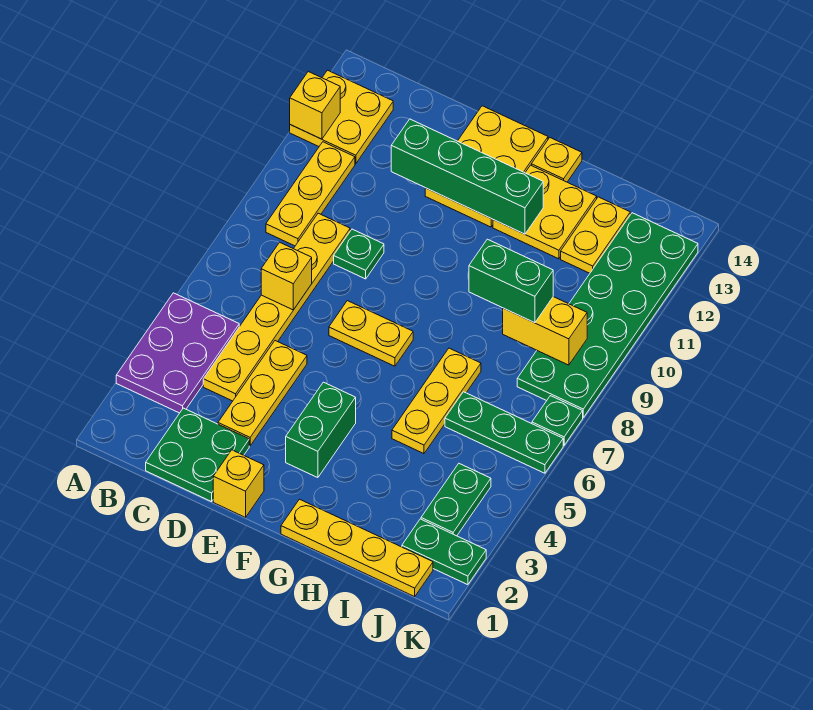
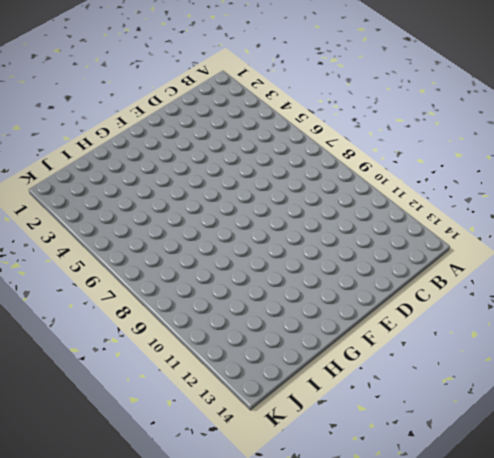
none -> purple plate A3:B5 level 1
none -> yellow plate A12:B13 level 1
none -> yellow plate B9:B11 level 1

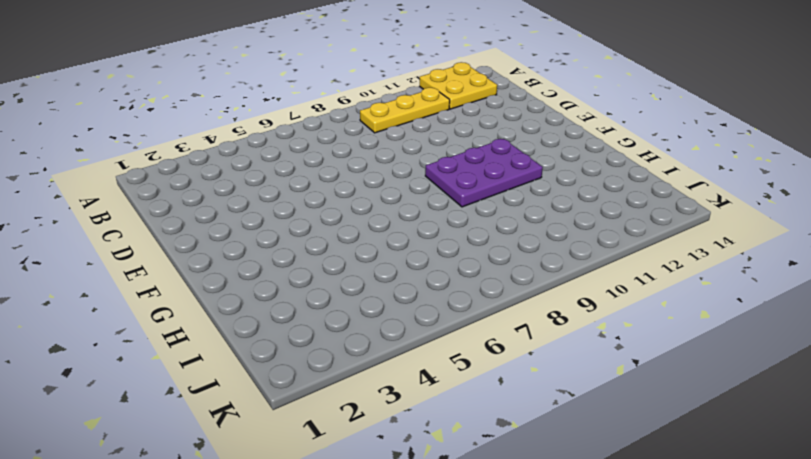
purple plate F9:G11 level 1 -> purple plate A3:B5 level 1
none -> green plate C1:D2 level 1
none -> yellow plate C4:C9 level 1
none -> yellow plate D3:D5 level 1

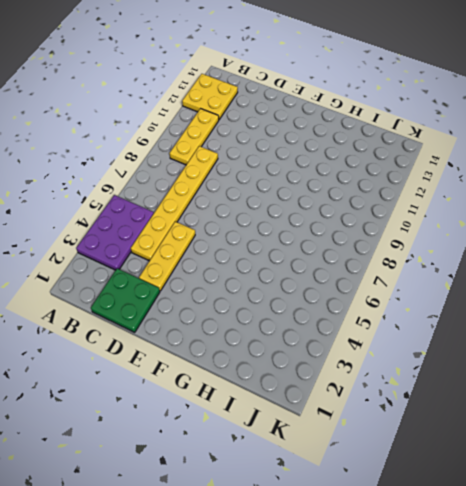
none -> green plate D9 level 1
none -> yellow brick E1 level 1
none -> yellow plate E7:F7 level 1

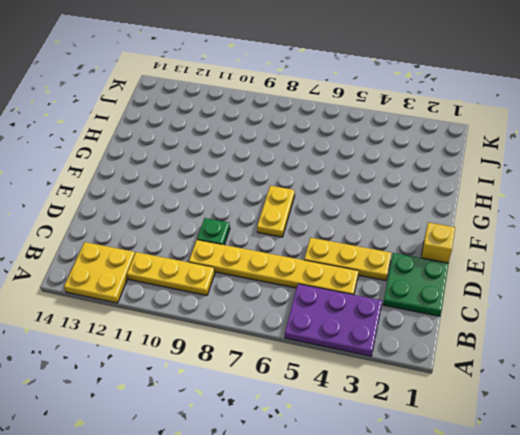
none -> yellow plate E12:F14 level 1
none -> green brick F3:F4 level 1
none -> yellow plate G1:J1 level 1

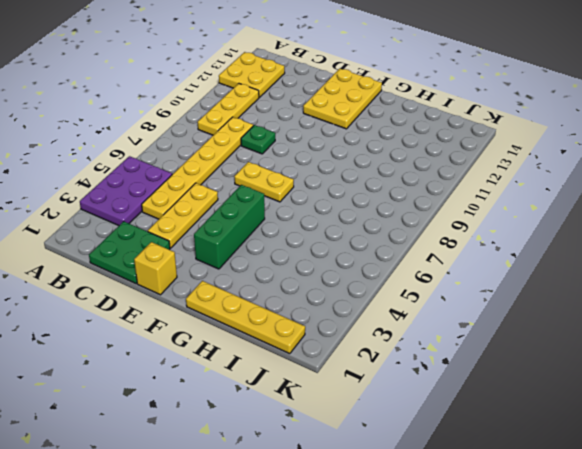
green brick F3:F5 level 1 -> green brick F3:F4 level 1
none -> yellow plate G12:H13 level 1
none -> yellow plate G14 level 1
none -> yellow plate H5:H7 level 1

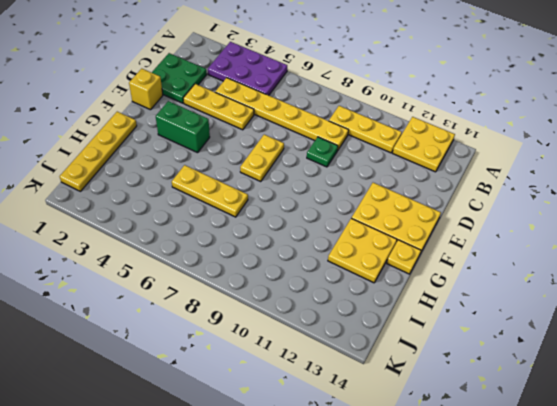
none -> green plate I6:K6 level 1
none -> yellow plate I12:I13 level 1
none -> green plate J2:K2 level 1

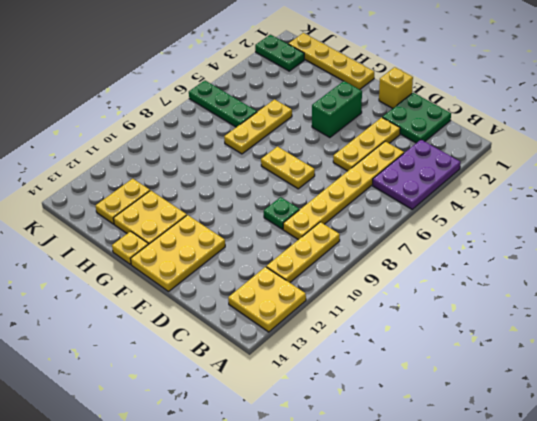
none -> green plate J3:J4 level 1
none -> green plate J8:K13 level 1
none -> green plate K7 level 1

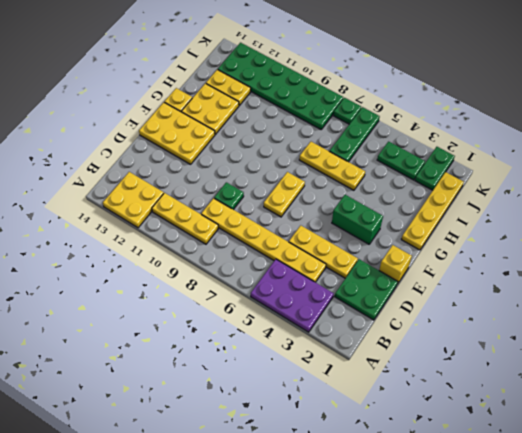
none -> yellow brick A12 level 2
none -> yellow brick C7 level 2
none -> green brick D12:G12 level 2

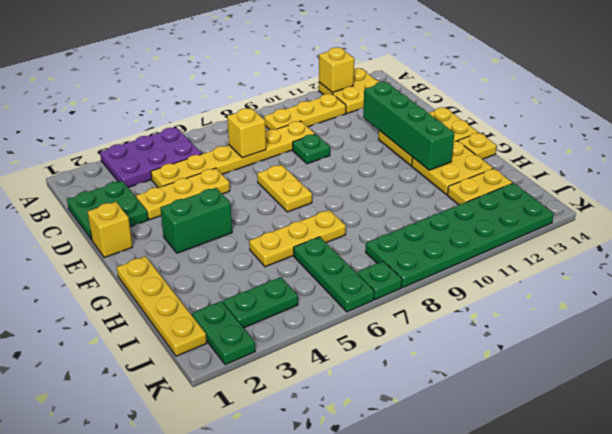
none -> yellow brick I9:J9 level 2
none -> green brick H9:I9 level 3

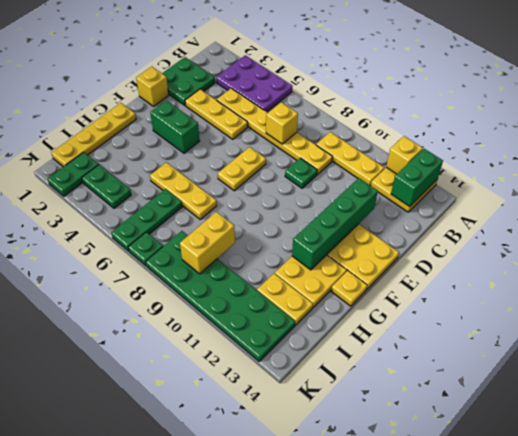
green brick A13:B13 level 2 -> green brick H9:I9 level 3

